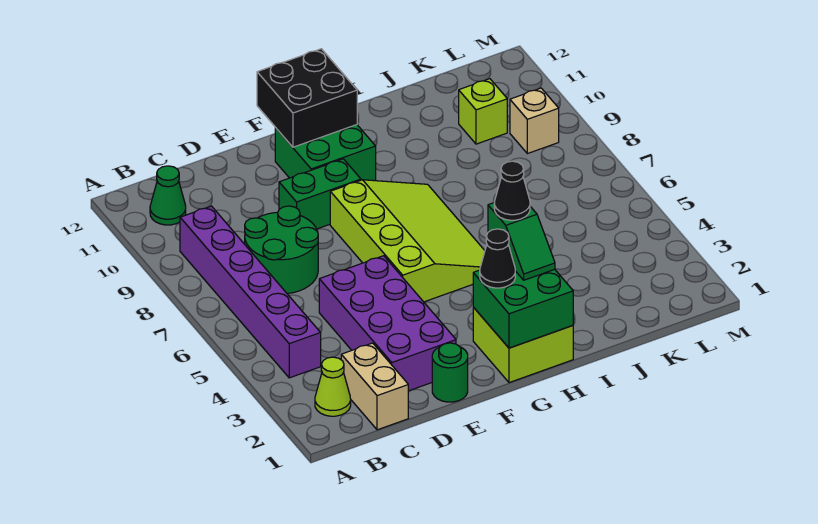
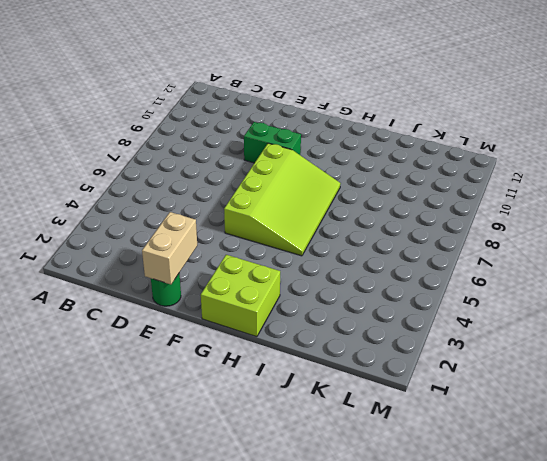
tan brick E1:E2 level 2 -> tan brick C1:C2 level 1
none -> lime cone B2 level 1
none -> purple brick B4:B9 level 1
none -> green cone B11 level 1

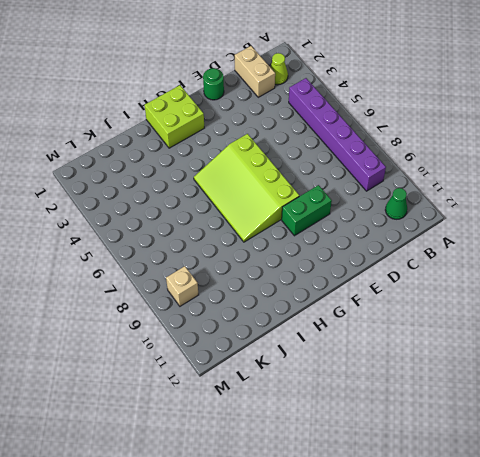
none -> green round brick C7:D8 level 1
none -> purple brick D2:E5 level 1
none -> green brick F10:G11 level 1

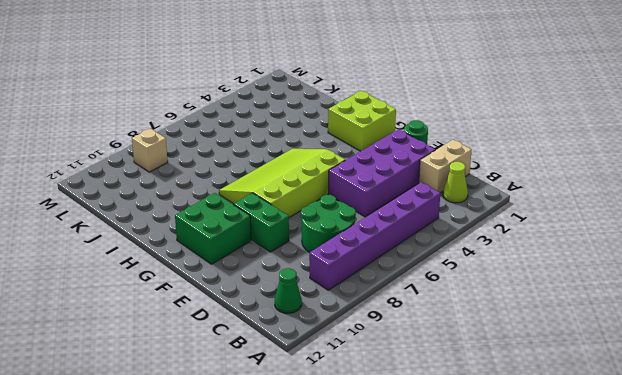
none -> lime brick K10 level 1
none -> black brick F11:G12 level 2
none -> green brick G1:H2 level 2

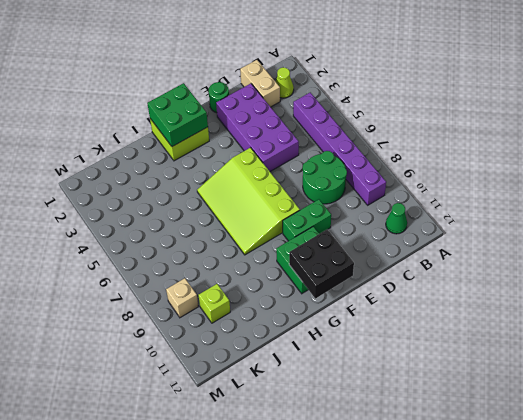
none -> black cone G2 level 3
none -> green slope H2:H3 level 3 top 3
none -> black cone H3 level 4

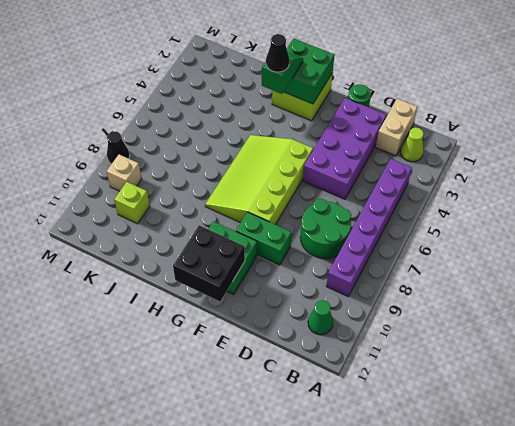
black cone M8 level 1 -> black cone G2 level 3

